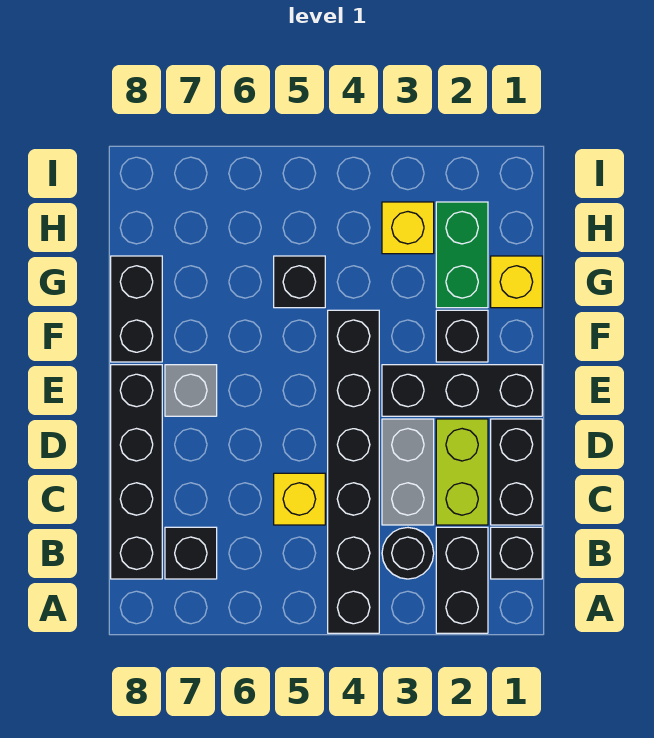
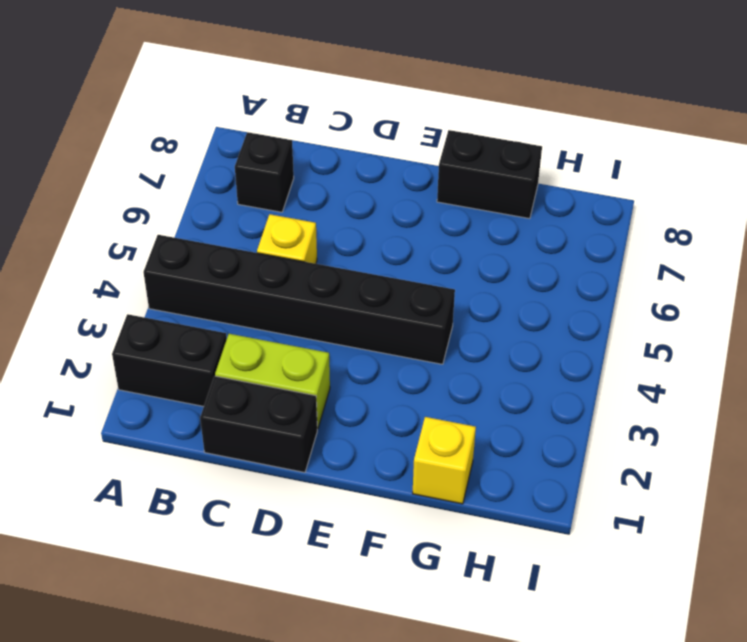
none -> black brick B1 level 1
none -> black round brick B3 level 1
none -> black brick B8:E8 level 1

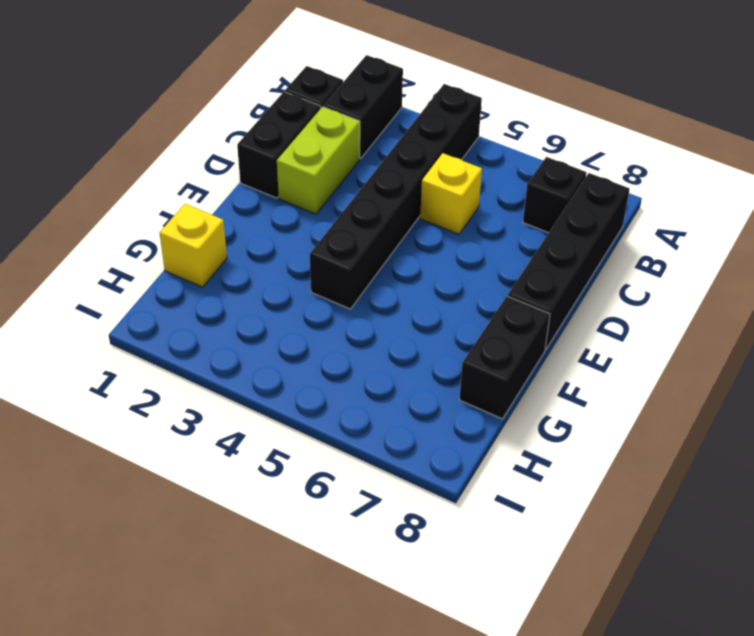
none -> black round brick B3 level 1
none -> grey brick C3:D3 level 1
none -> black brick E1:E3 level 1

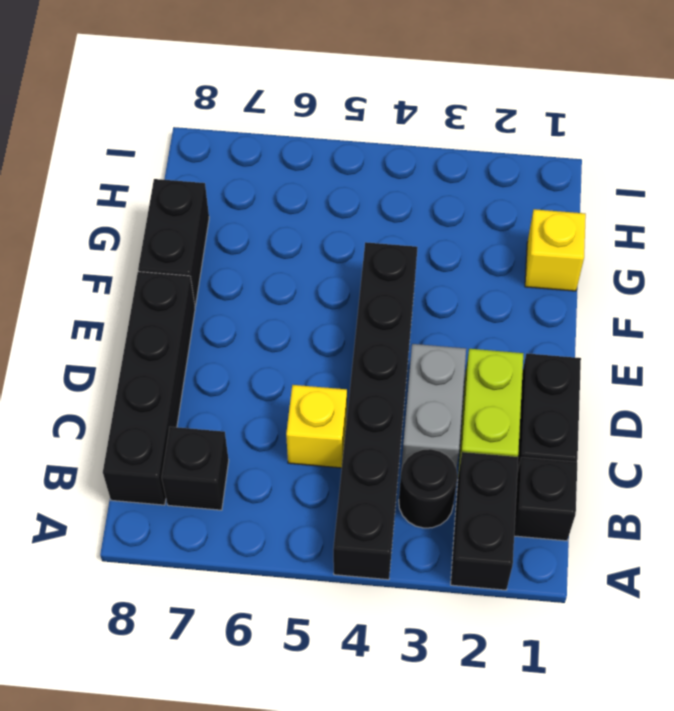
none -> black brick E1:E3 level 1
none -> grey brick E7 level 1
none -> black brick F2 level 1

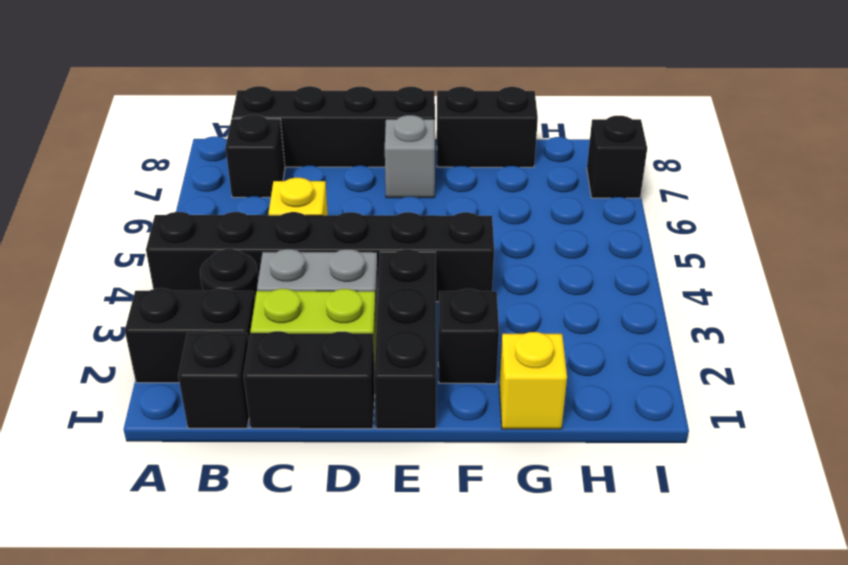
black brick I7 level 1 -> black brick G5 level 1
none -> green brick G2:H2 level 1
none -> yellow brick H3 level 1

